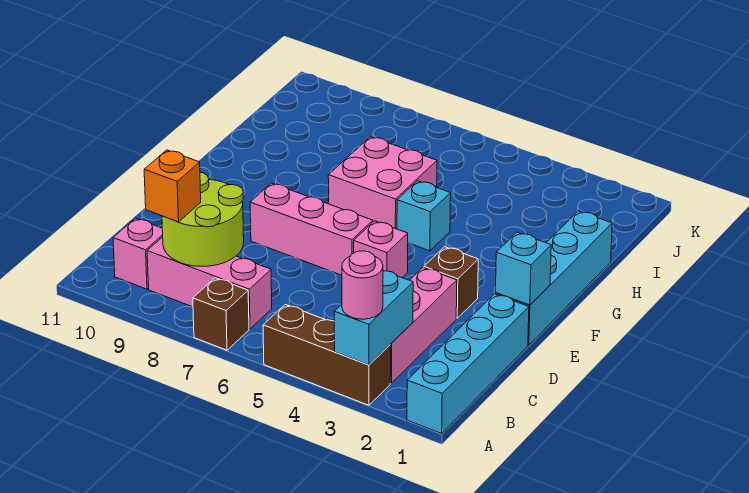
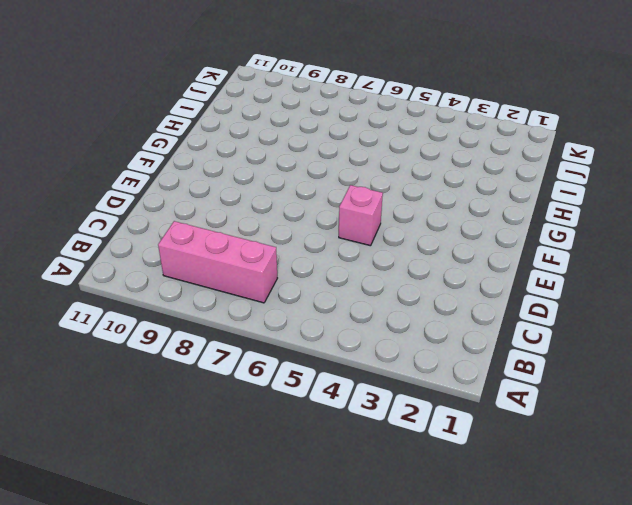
none -> cyan brick A1:D1 level 1
none -> brown brick A3:A5 level 1
none -> brown brick A7 level 1

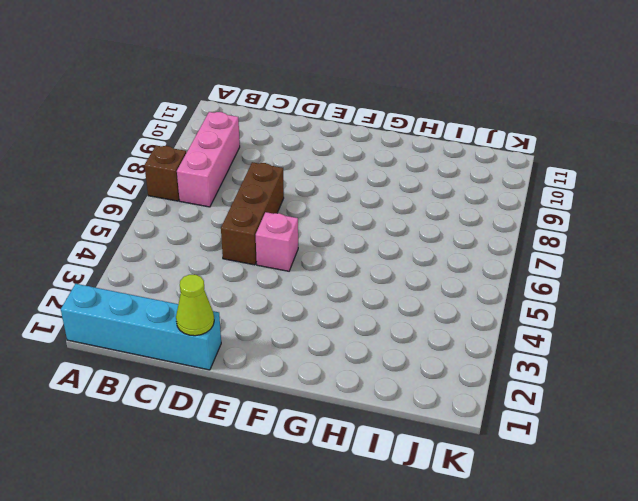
lime cone D1 level 2 -> none
brown brick D5:D7 level 1 -> brown brick A3:A5 level 1
none -> pink brick B3:D3 level 1
none -> pink brick B10 level 1
none -> cyan brick E1:H1 level 1

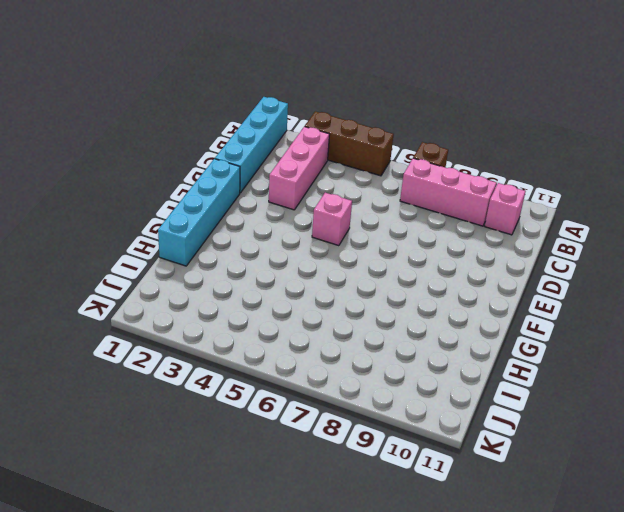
none -> brown brick E3 level 1
none -> pink brick E6:E8 level 1
none -> cyan brick G5 level 1

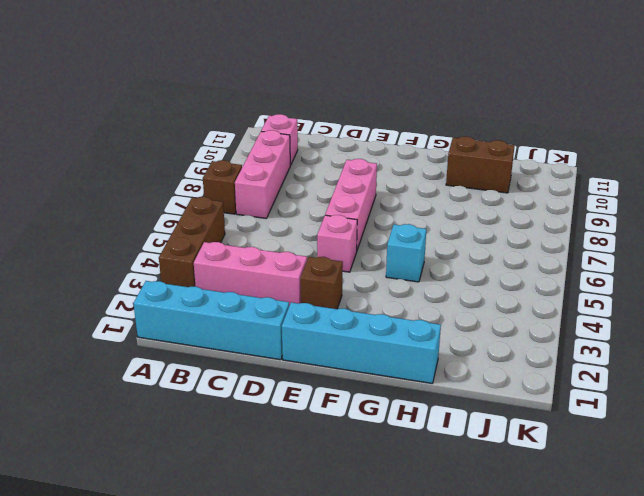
brown brick H10:I10 level 1 -> none
none -> pink brick G6:H7 level 1
none -> cyan brick A3:B3 level 2
none -> lime round brick B8:C9 level 2

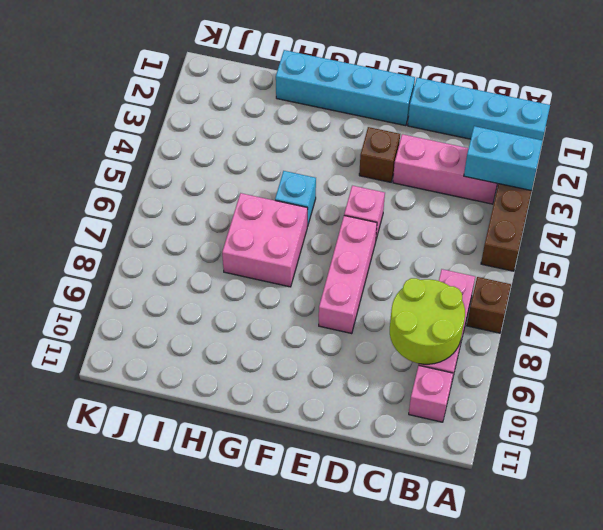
none -> cyan brick E1 level 2
none -> pink round brick A3 level 3
none -> orange brick B9 level 3

